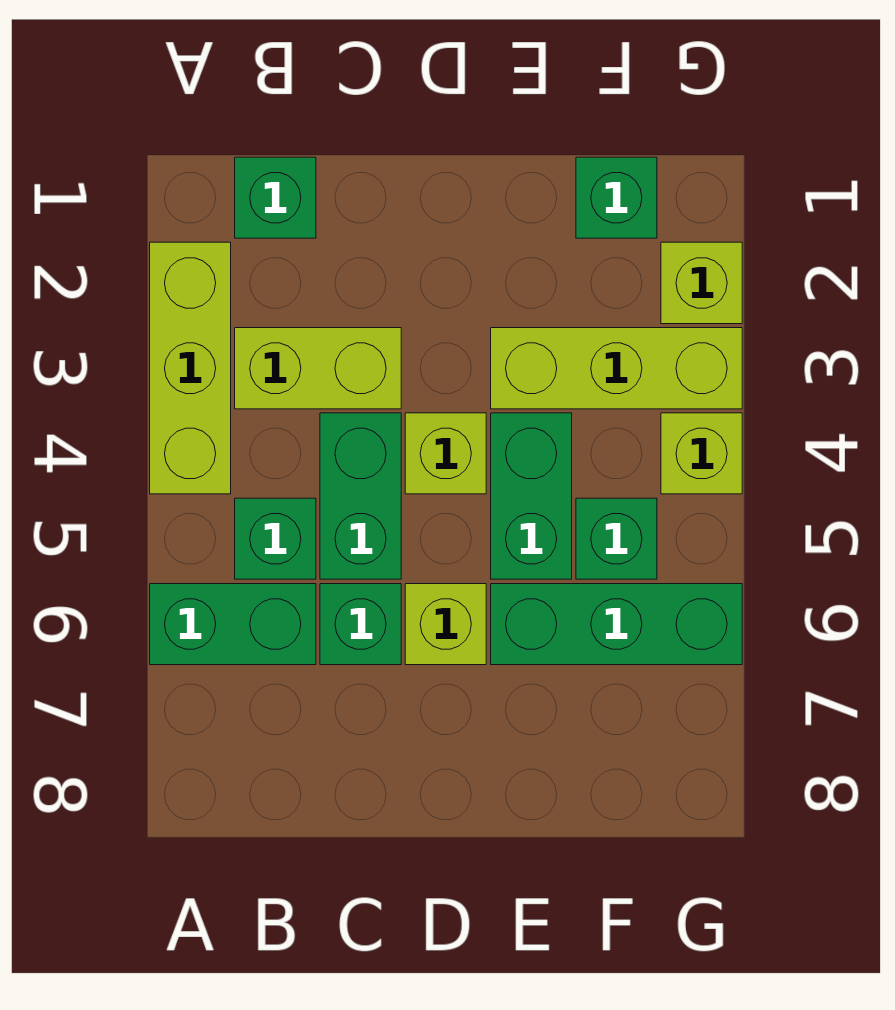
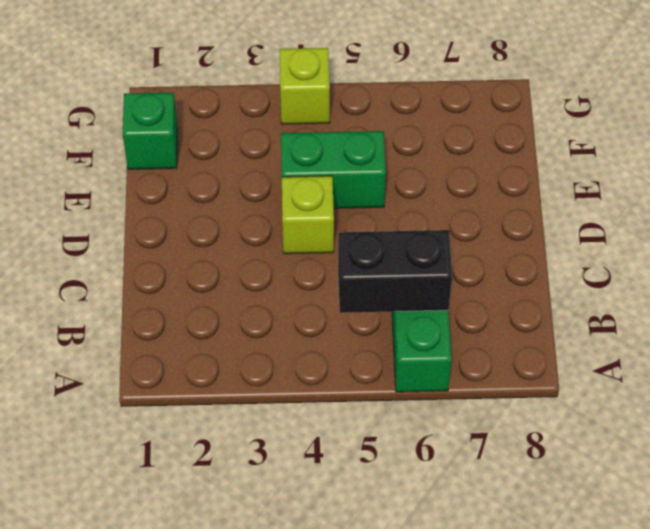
black brick B5:B6 level 2 -> none
none -> lime brick A2:A4 level 1
none -> green brick B1 level 1
none -> lime brick B3:C3 level 1

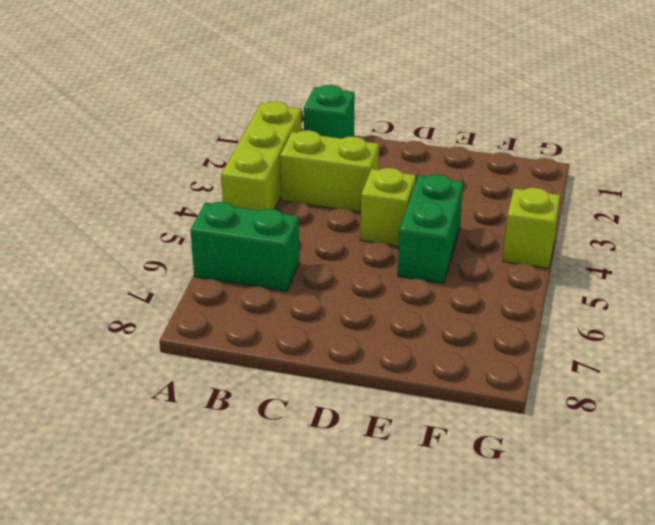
none -> green brick B5 level 1
none -> green brick C4:C5 level 1
none -> green brick C6 level 1

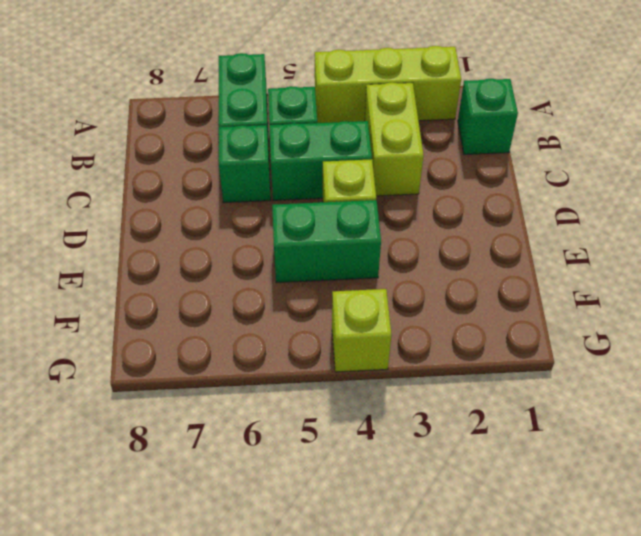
none -> lime brick D6 level 1
none -> lime brick E3:G3 level 1
none -> green brick E6:G6 level 1

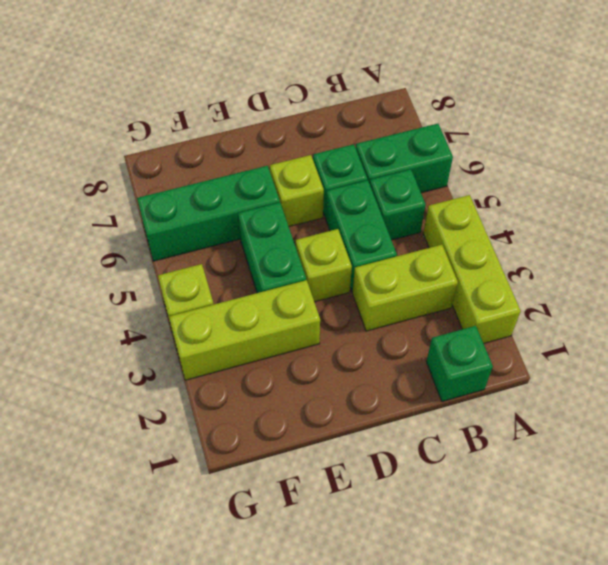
none -> green brick F1 level 1
none -> green brick F5 level 1
none -> lime brick G2 level 1

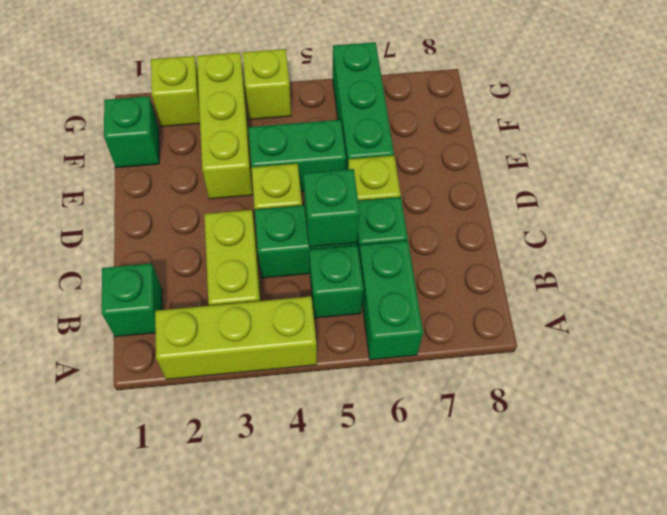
green brick C5 level 2 -> green brick F5 level 1

